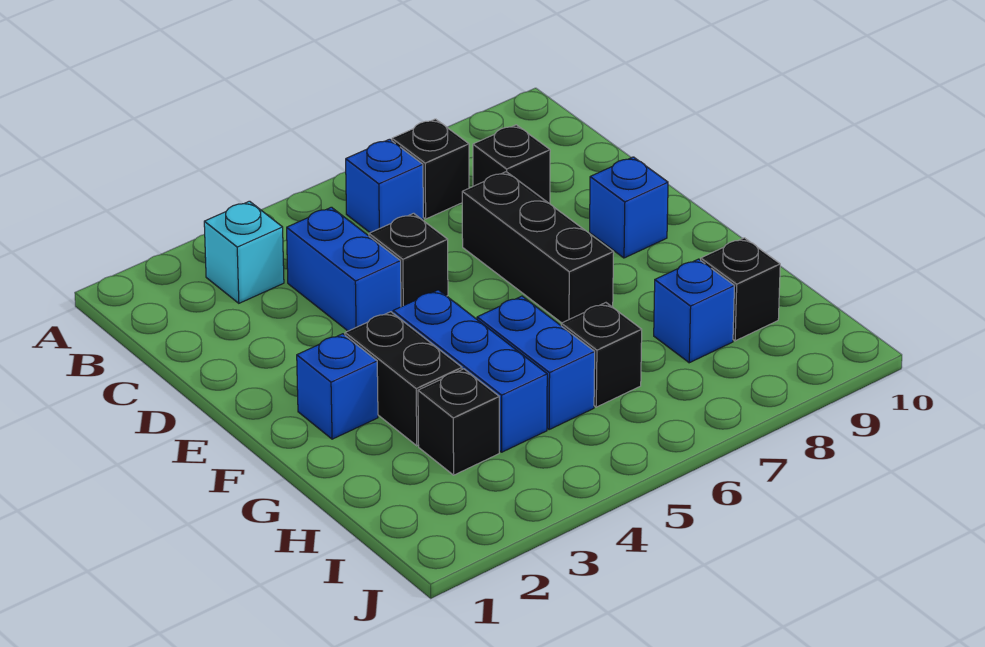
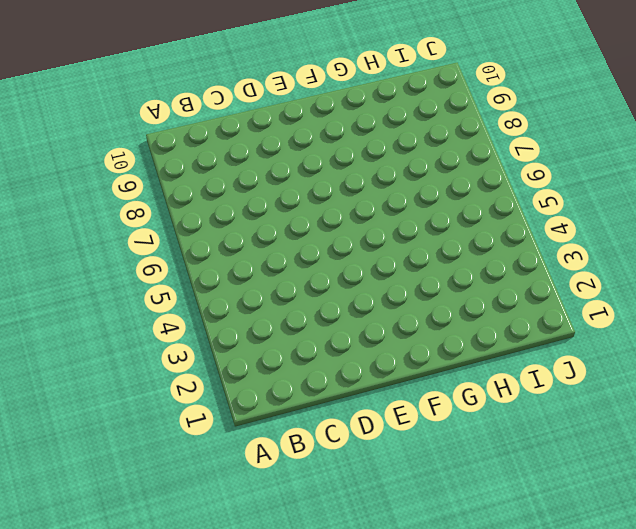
none -> cyan brick B3 level 1
none -> blue brick B6 level 1
none -> black brick B7 level 1

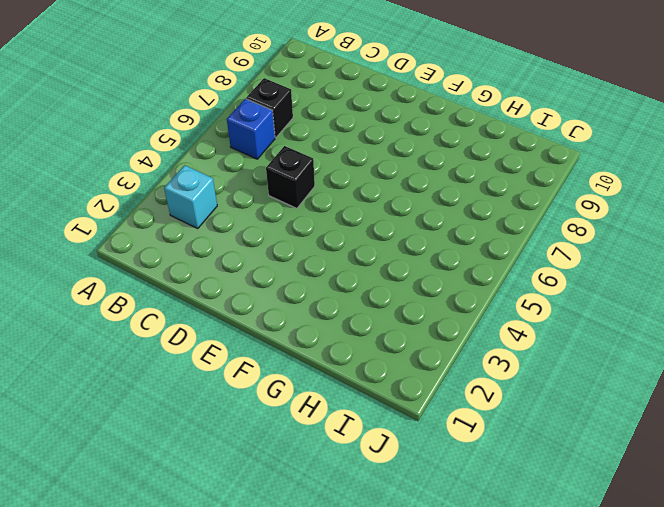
none -> blue brick C4:D4 level 1
none -> black brick C8 level 1
none -> black brick D7:F7 level 1

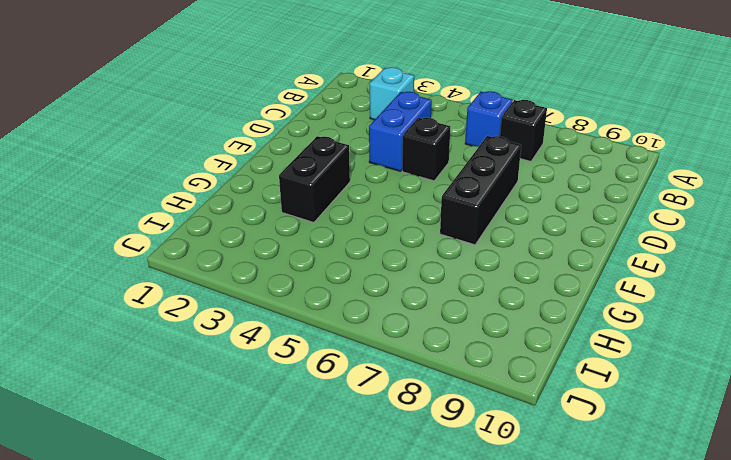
none -> black brick C8 level 1
none -> blue brick E9 level 1
none -> blue brick F2 level 1

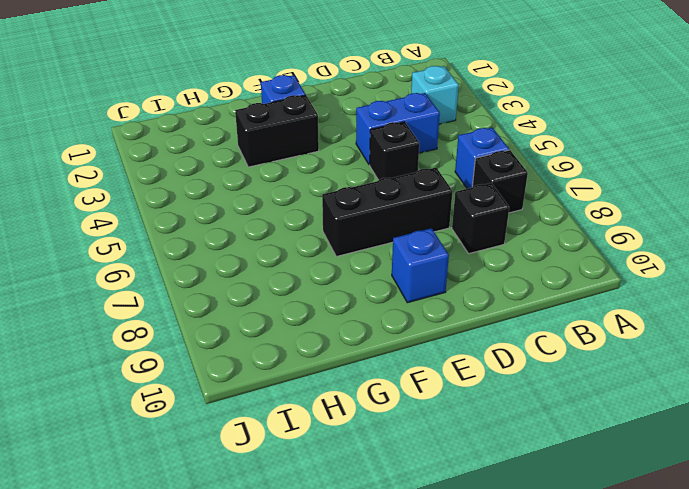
none -> blue brick F4:H4 level 1
none -> blue brick G5:H5 level 1
none -> black brick H3 level 1

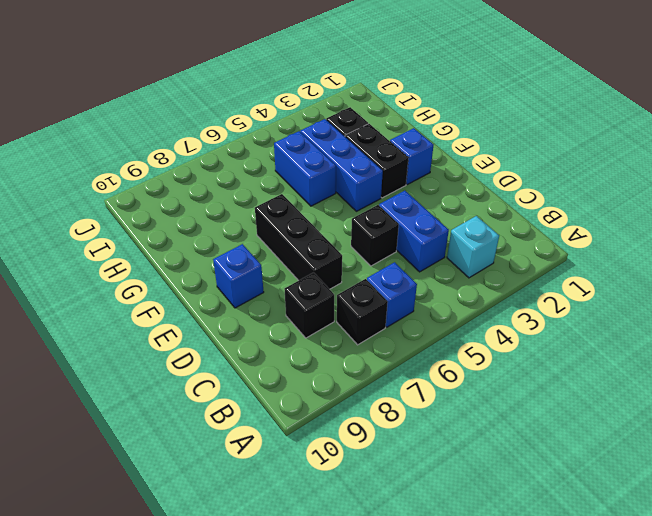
none -> black brick H6 level 1
none -> blue brick H8 level 1
none -> black brick H9 level 1

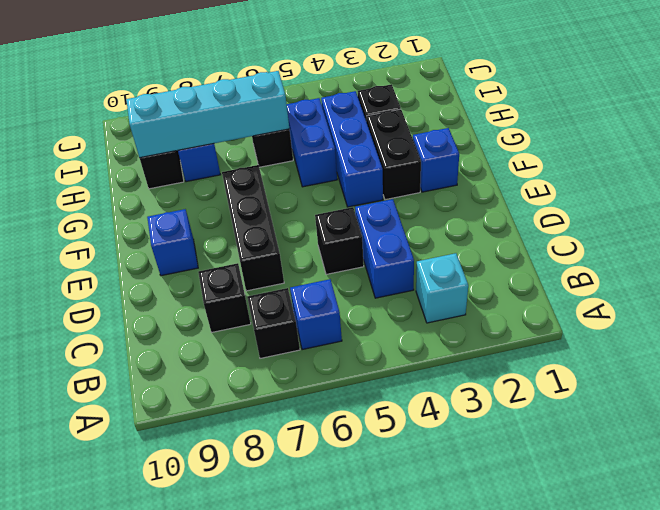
cyan brick H6:H9 level 2 -> none

